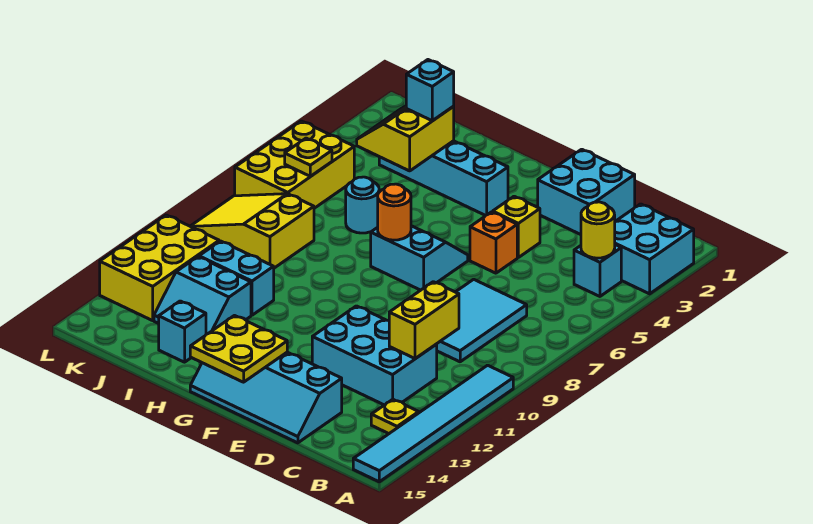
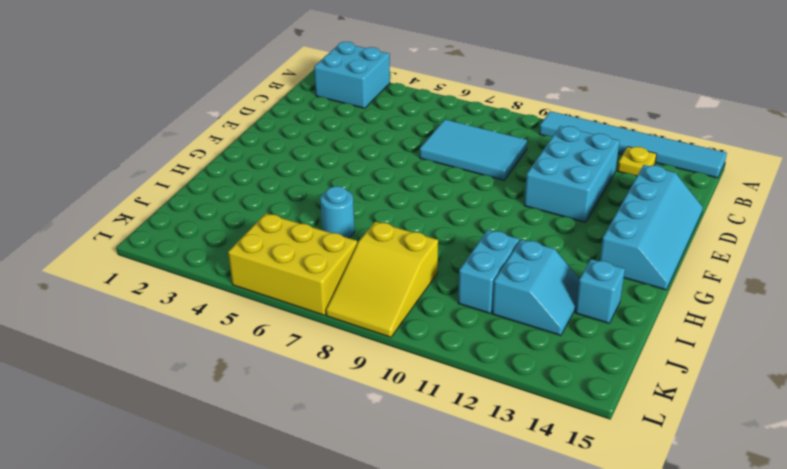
none -> cyan brick B4 level 1
none -> cyan brick D1:E2 level 1
none -> yellow brick E4 level 1

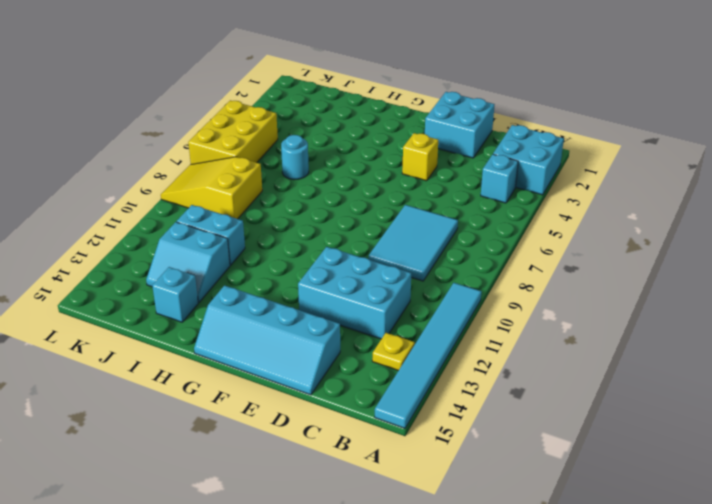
none -> orange brick E5 level 1
none -> cyan slope F6:G7 level 1 top 7
none -> cyan brick G3:J3 level 1

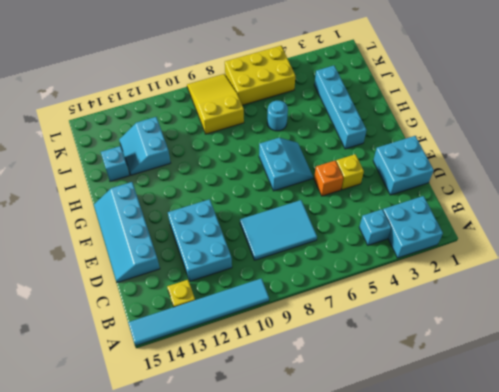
none -> cyan brick I11:J11 level 1
none -> yellow brick K11:L13 level 1
none -> yellow round brick B4 level 2

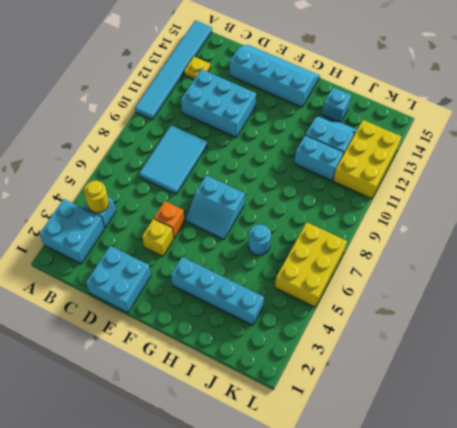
none -> yellow slope J8:L9 level 1 top J
none -> yellow brick C10:C11 level 2
none -> yellow plate F14:G15 level 2

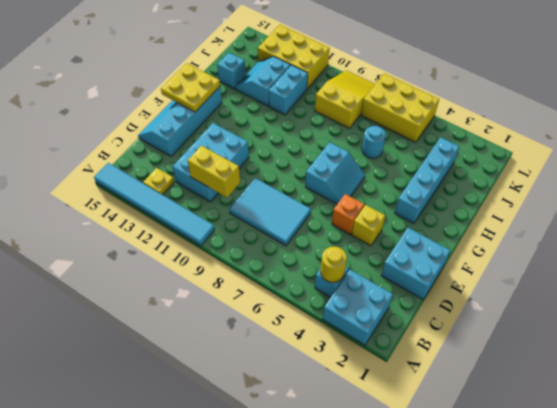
none -> orange round brick G7 level 2
none -> yellow slope I3:J4 level 2 top I
none -> yellow plate K6 level 2

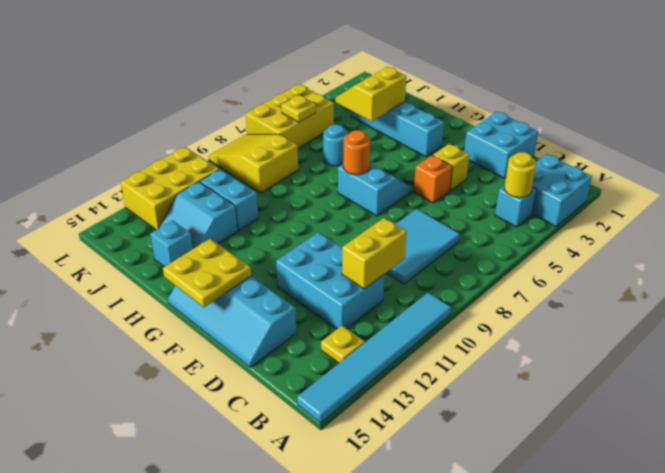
none -> cyan brick I3 level 3

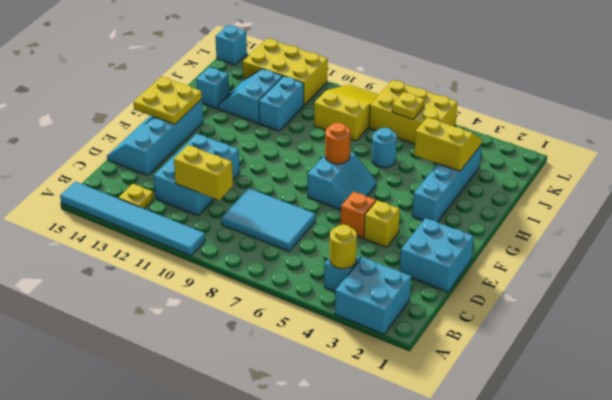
cyan brick L15 level 1 -> cyan brick I3 level 3

